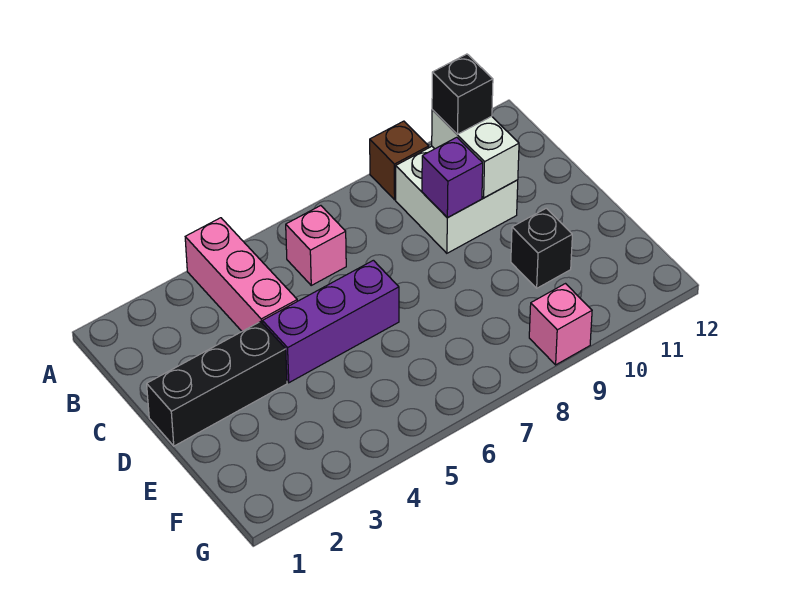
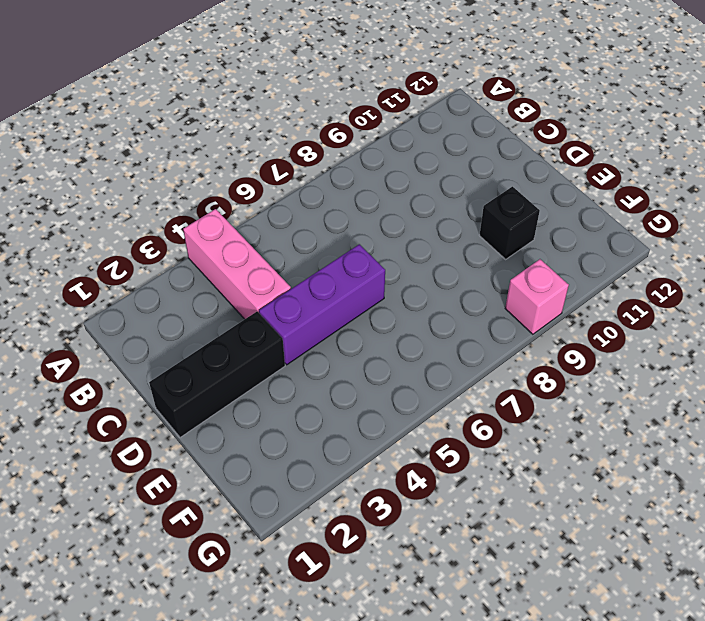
none -> brown brick A9 level 1
none -> pink brick B6 level 1

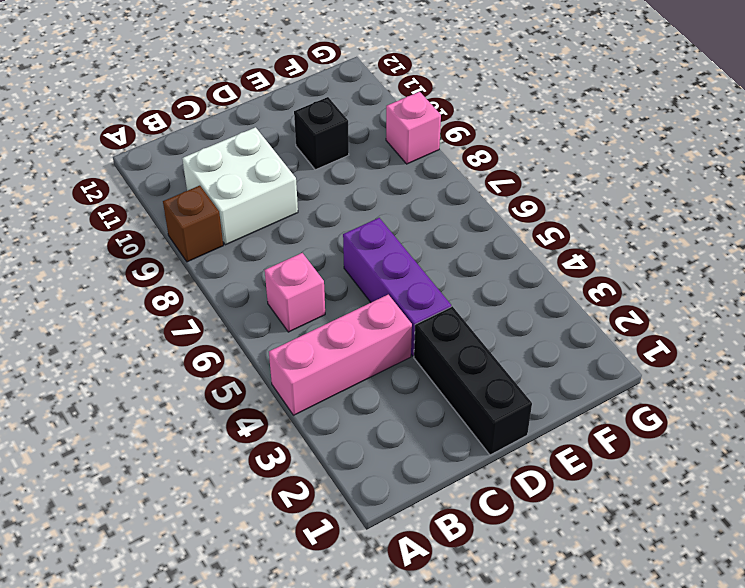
none -> white brick B10:C10 level 2
none -> purple brick C9 level 2

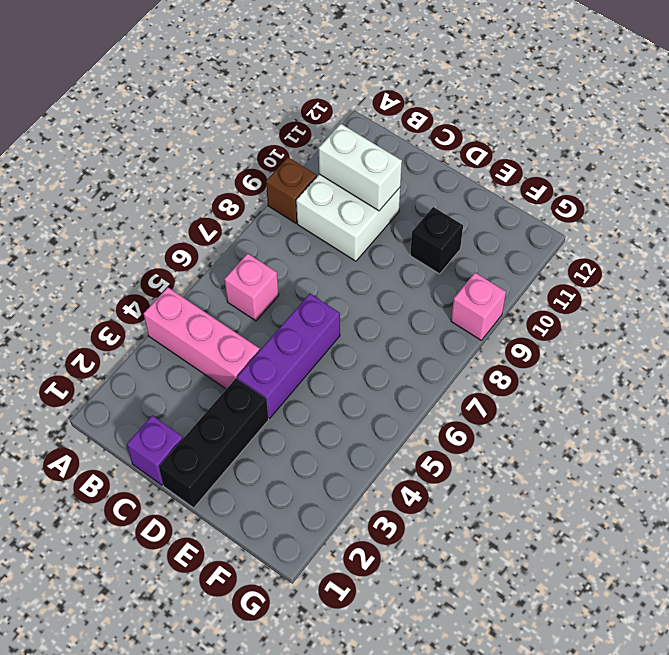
purple brick C1 level 1 -> purple brick C9 level 2
none -> black brick B10 level 3

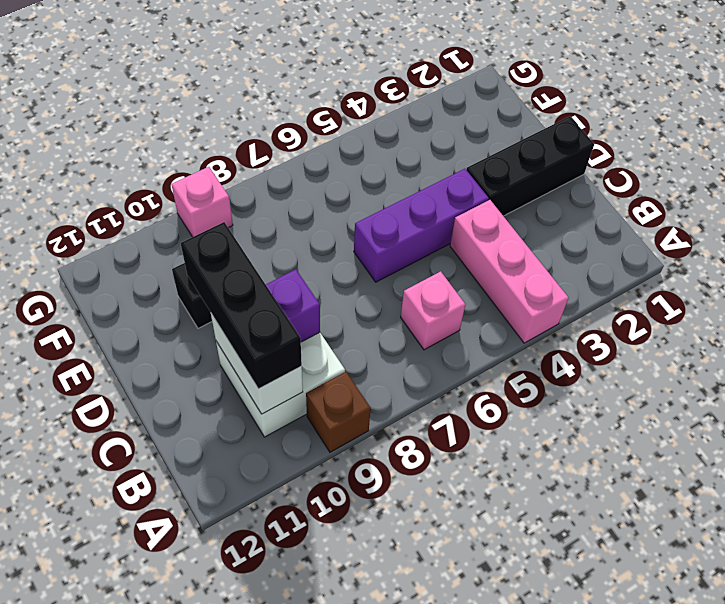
black brick B10:D10 level 3 -> black brick B10 level 3

